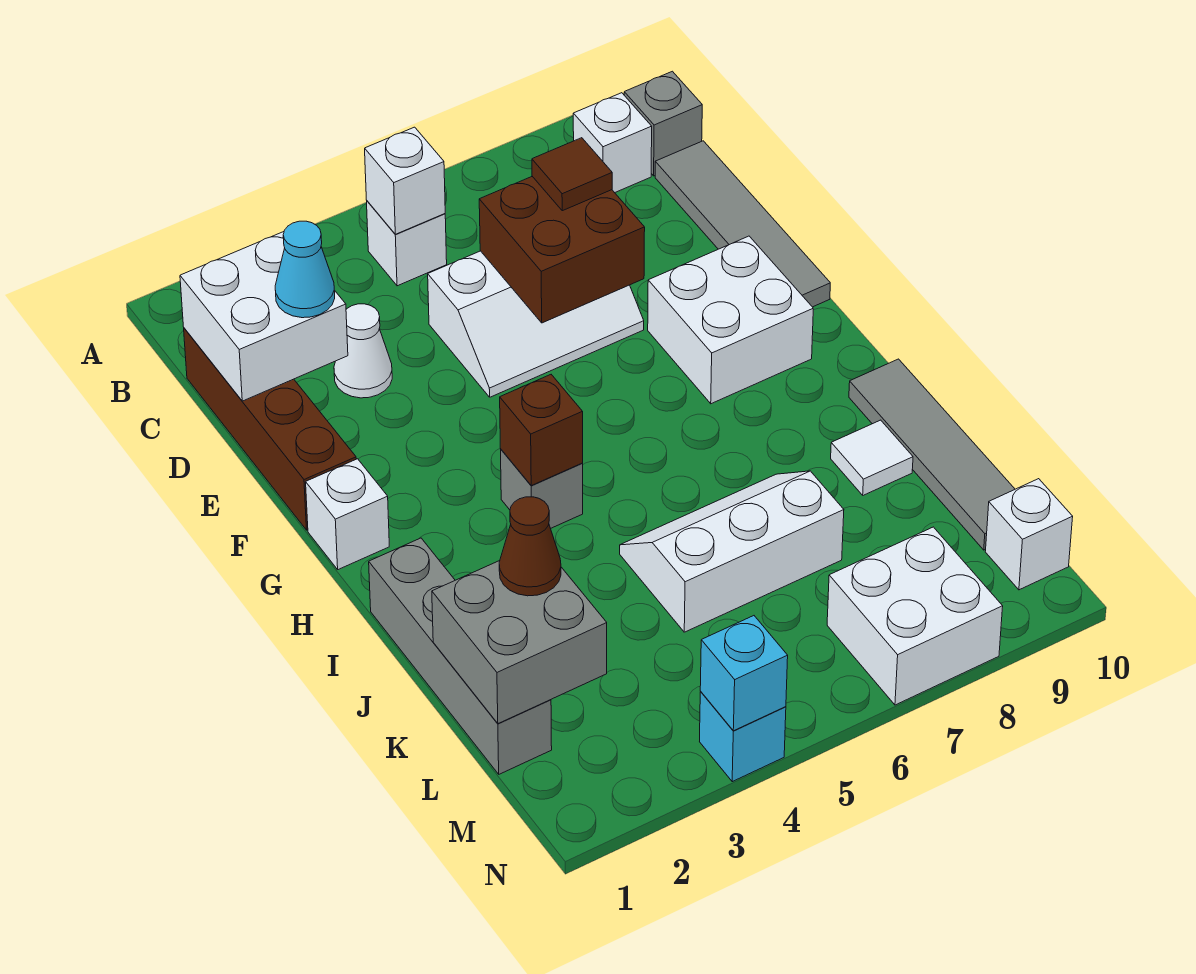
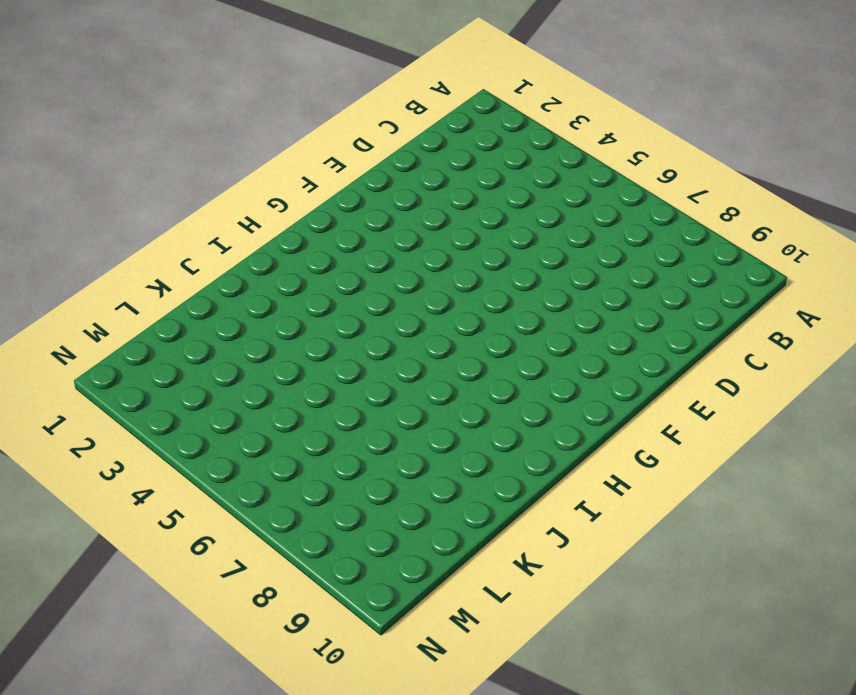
none -> white brick B5 level 1
none -> white brick B9 level 1
none -> grey brick B10 level 1

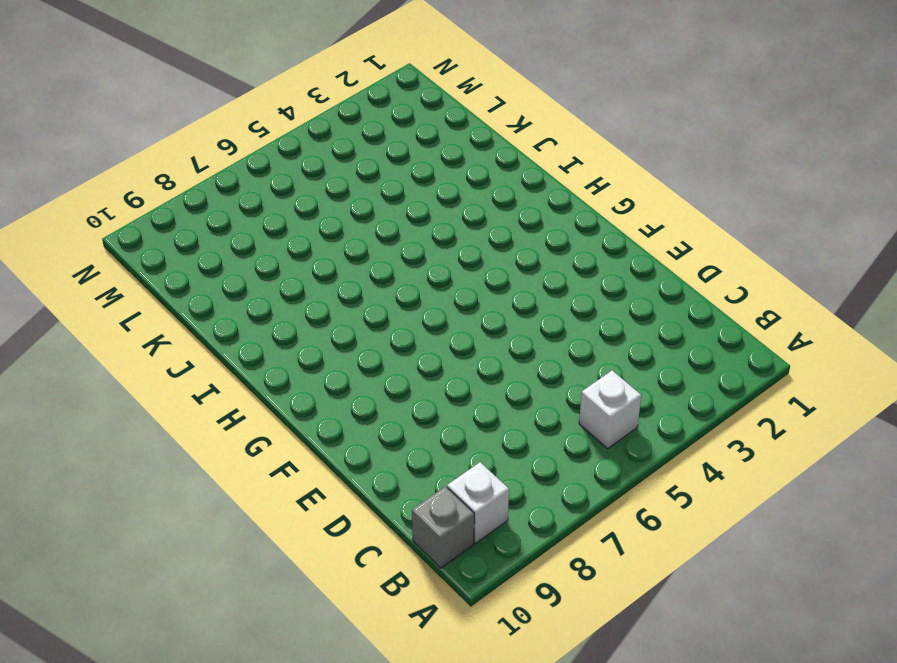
none -> brown brick C1:F1 level 1
none -> grey tile C10:F10 level 1
none -> white cone D3 level 1

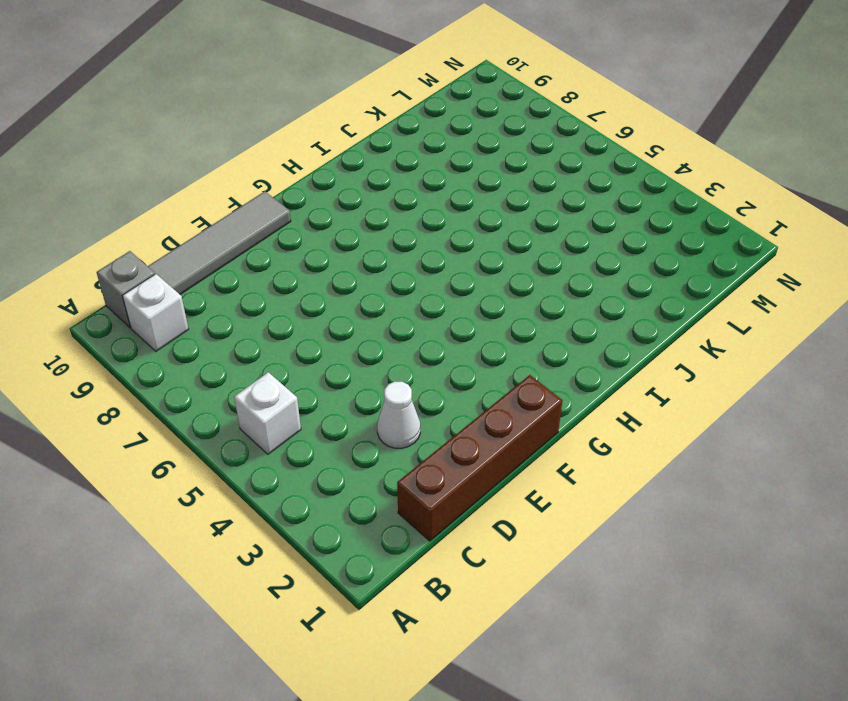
none -> white slope D5:E7 level 1 top D
none -> white brick F8:G9 level 1
none -> white brick G1 level 1

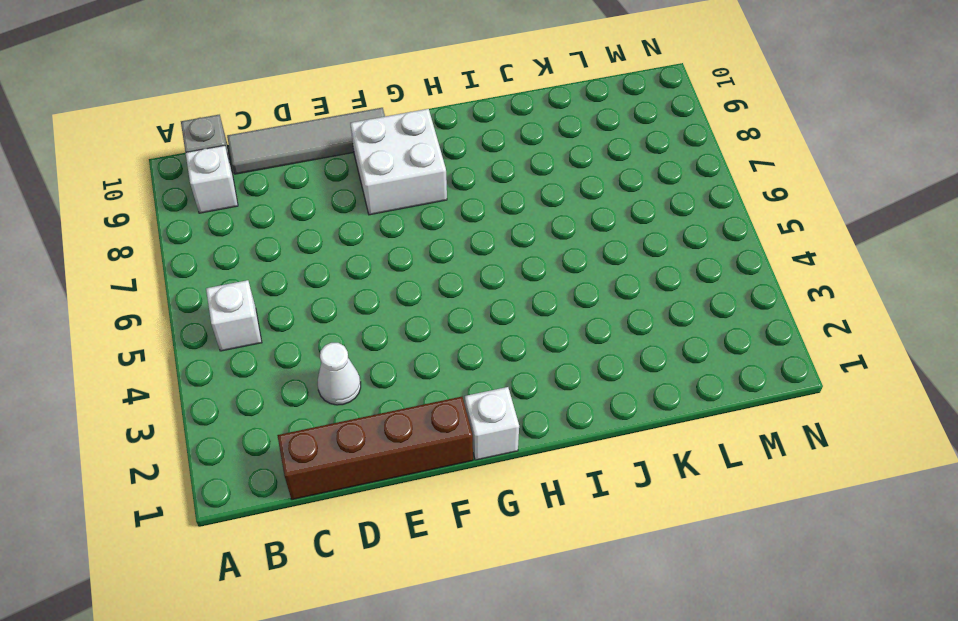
none -> white slope D5:E7 level 1 top D
none -> grey brick H4 level 1
none -> grey brick I1:L1 level 1

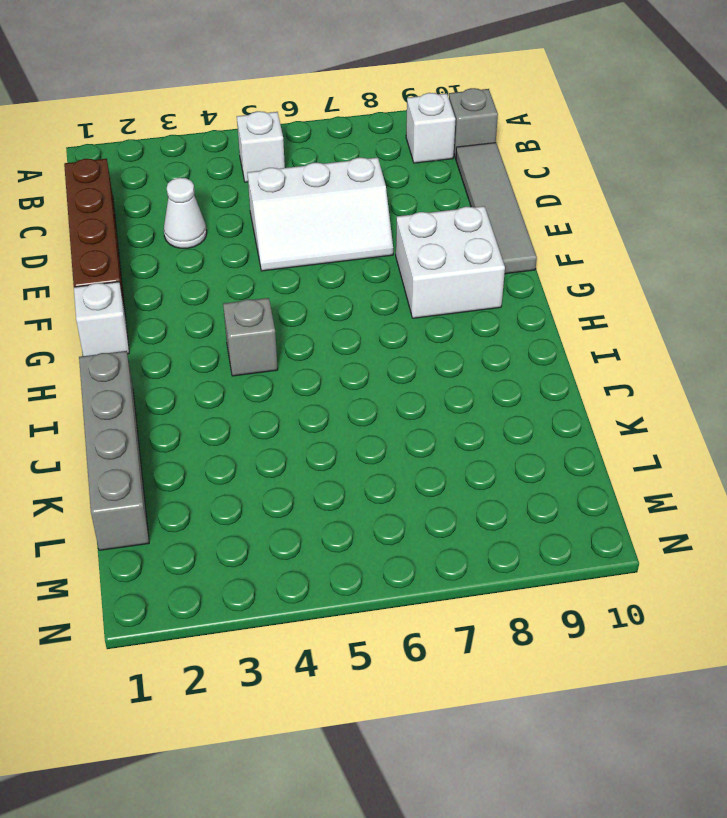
none -> grey tile I10:L10 level 1
none -> white slope J5:K7 level 1 top K
none -> white tile J9 level 1

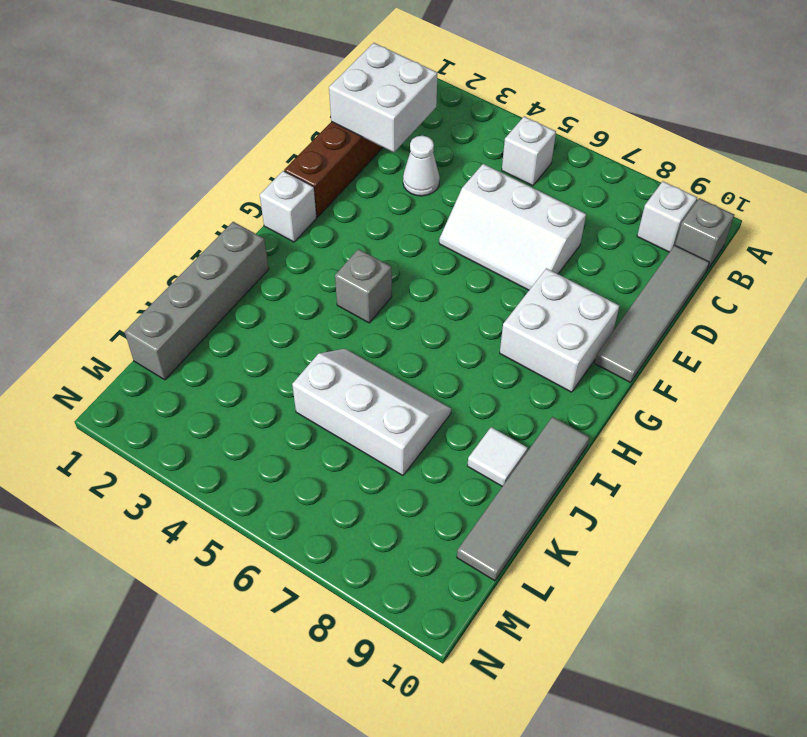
none -> white brick M7:N8 level 1
none -> white brick M10 level 1
none -> cyan brick N4 level 1

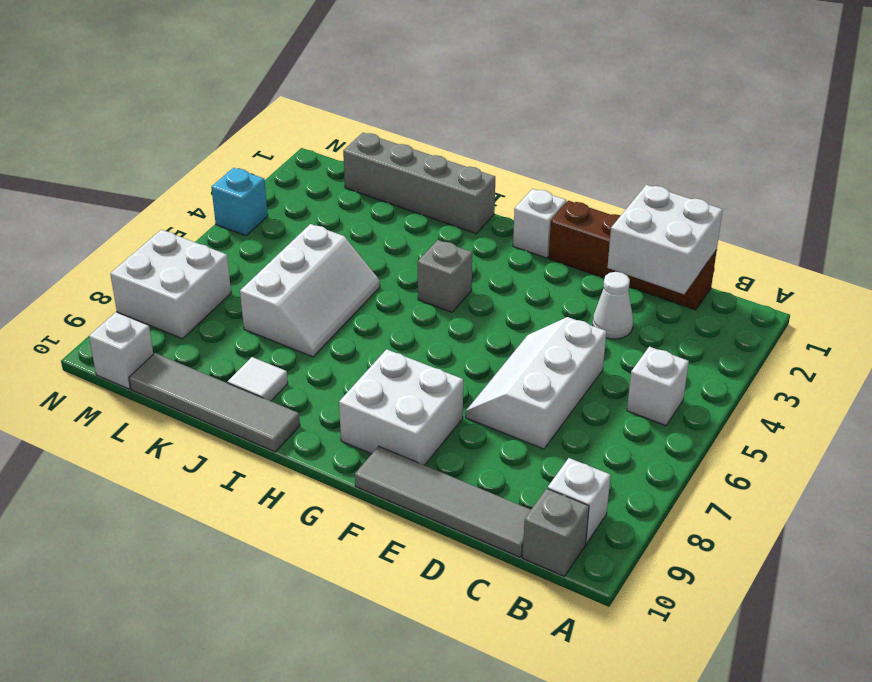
none -> white brick B5 level 2
none -> brown brick D6:E7 level 2
none -> brown brick H4 level 2

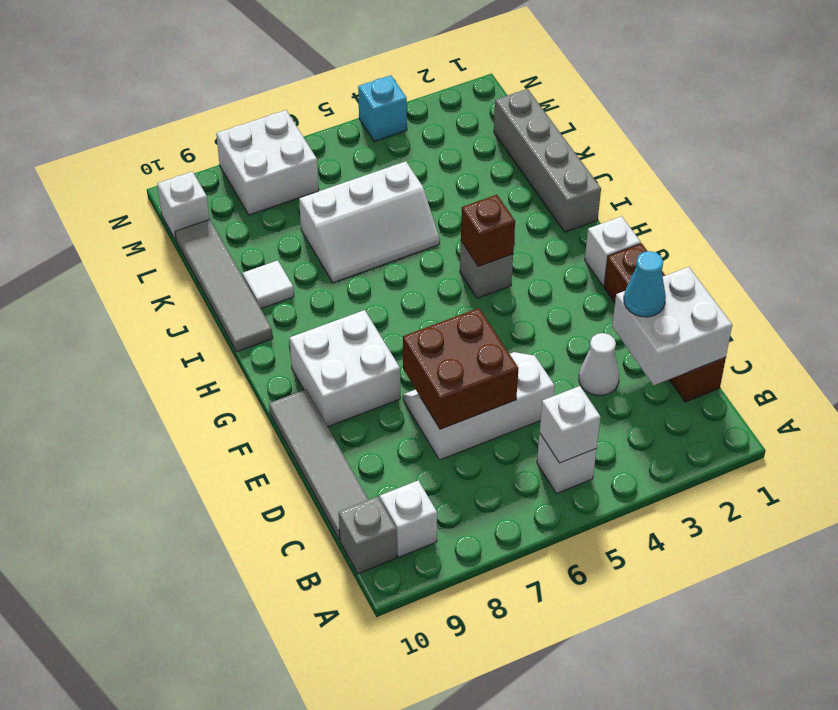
none -> grey brick K1:L2 level 2
none -> cyan brick N4 level 2
none -> brown tile D7 level 3

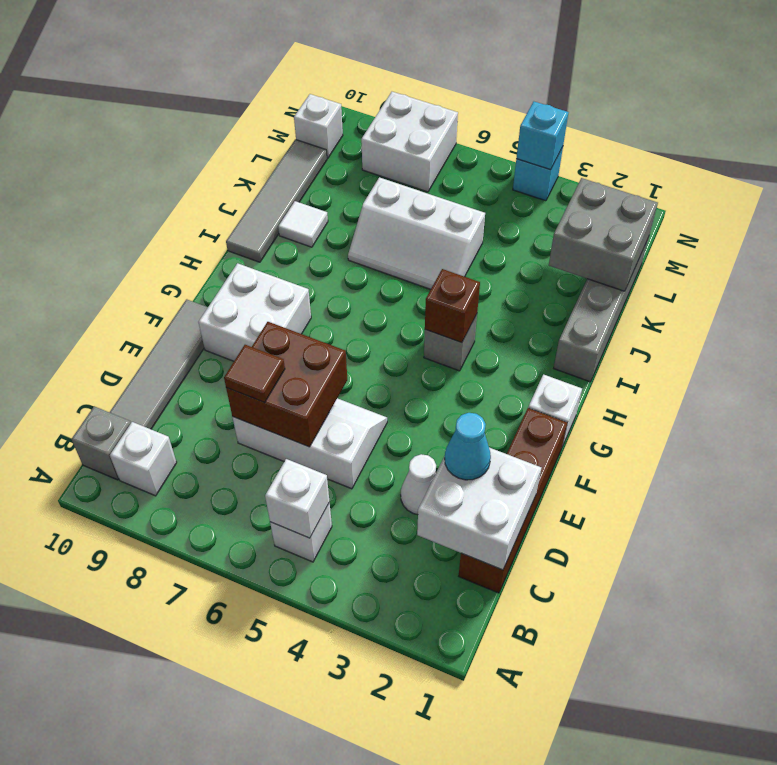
none -> brown cone K2 level 3

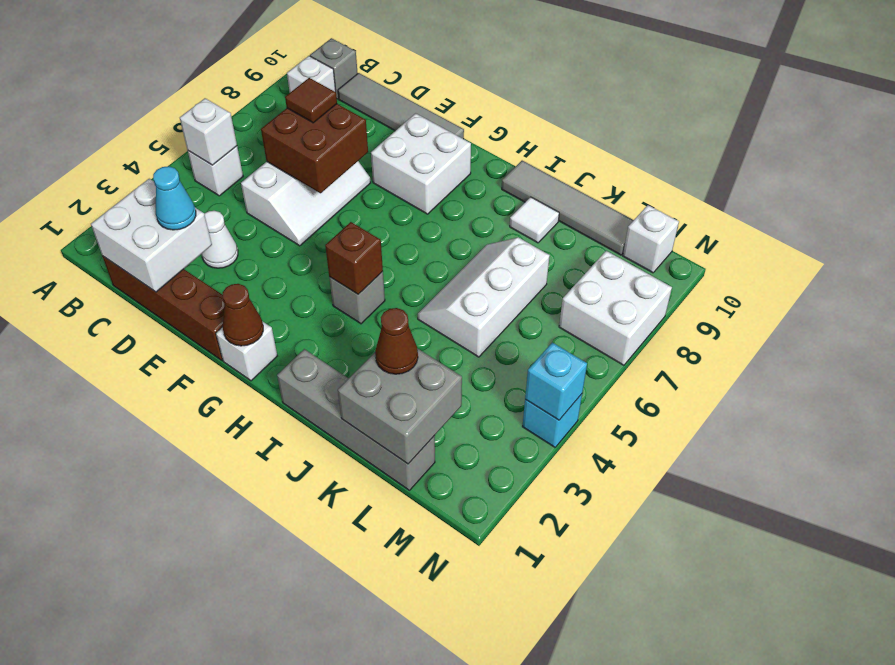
brown cone G1 level 2 -> none

